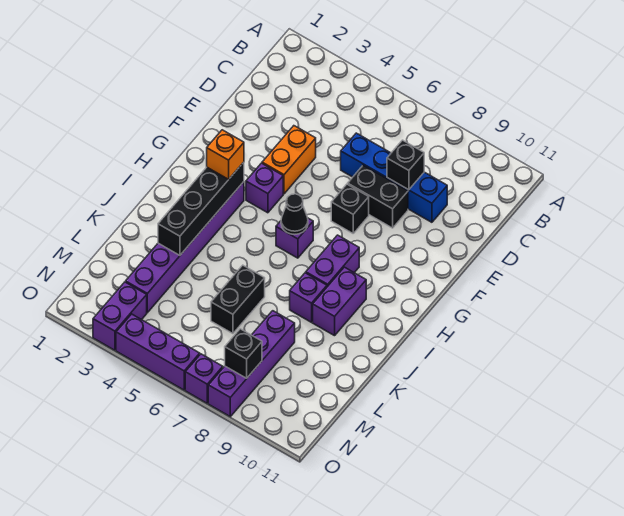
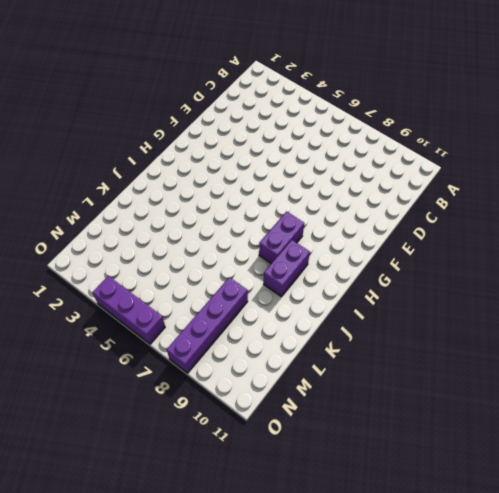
none -> blue brick D6:D9 level 1
none -> orange brick E4:F4 level 1
none -> black brick E7:E8 level 1

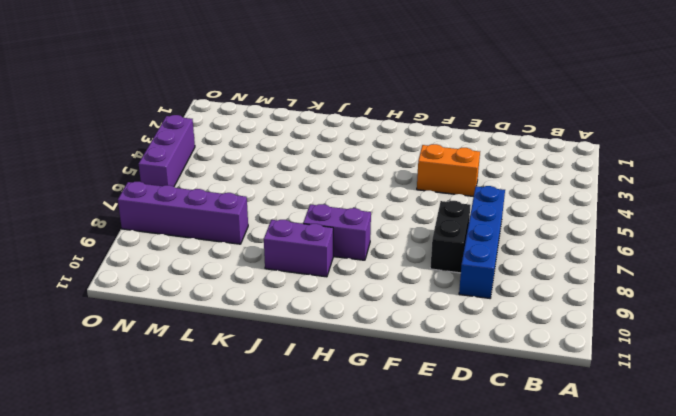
none -> black brick F7 level 1
none -> purple brick G4 level 1
none -> purple brick H3:M3 level 1

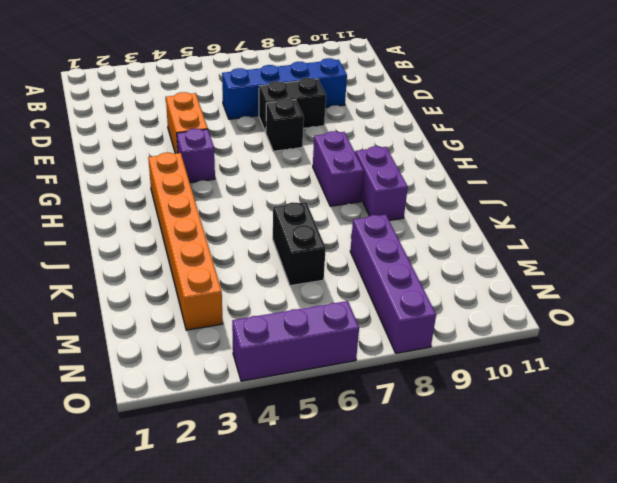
orange brick H3:M3 level 1 -> purple brick H3:M3 level 1
none -> purple brick H6 level 1
none -> purple brick J8 level 1
none -> purple brick N3:O3 level 1

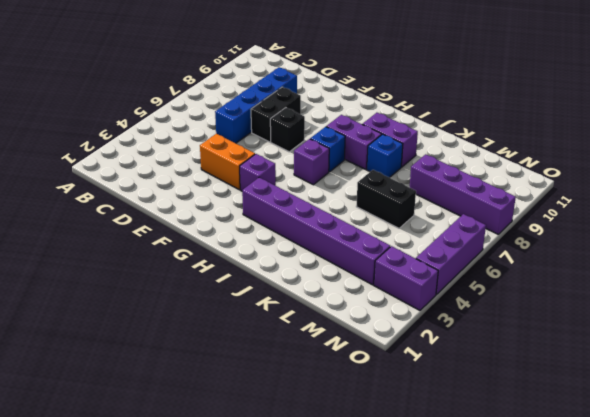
blue brick H7 level 1 -> none
blue brick J8 level 1 -> purple brick J8 level 1
none -> purple brick O7 level 1
none -> black brick D8 level 2
none -> black brick H3:K3 level 2

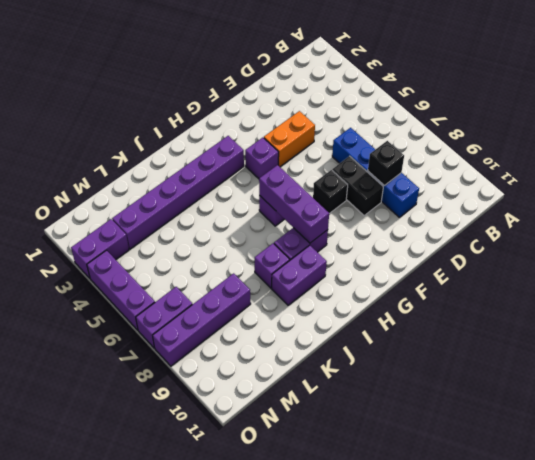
purple brick H6:H8 level 2 -> black cone H6 level 2
purple brick N7:O7 level 1 -> purple brick O7 level 1
none -> black brick K6:L6 level 1
none -> black brick H3:K3 level 2
none -> black brick N8 level 2

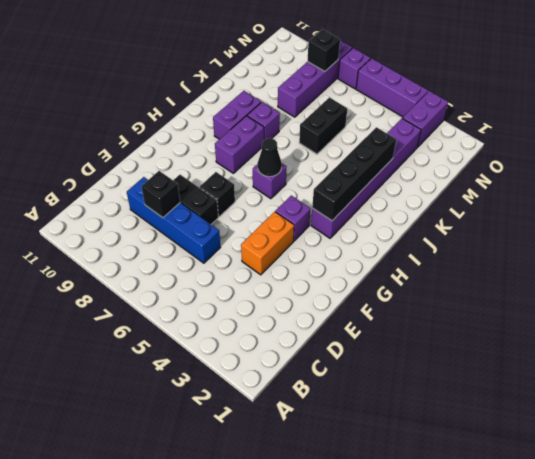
none -> orange brick H3 level 3

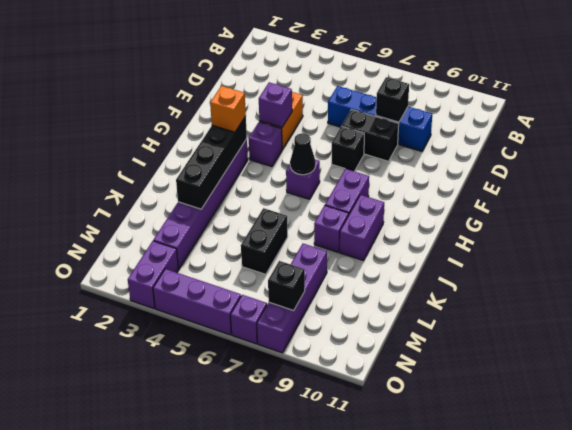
purple brick F4 level 2 -> none

